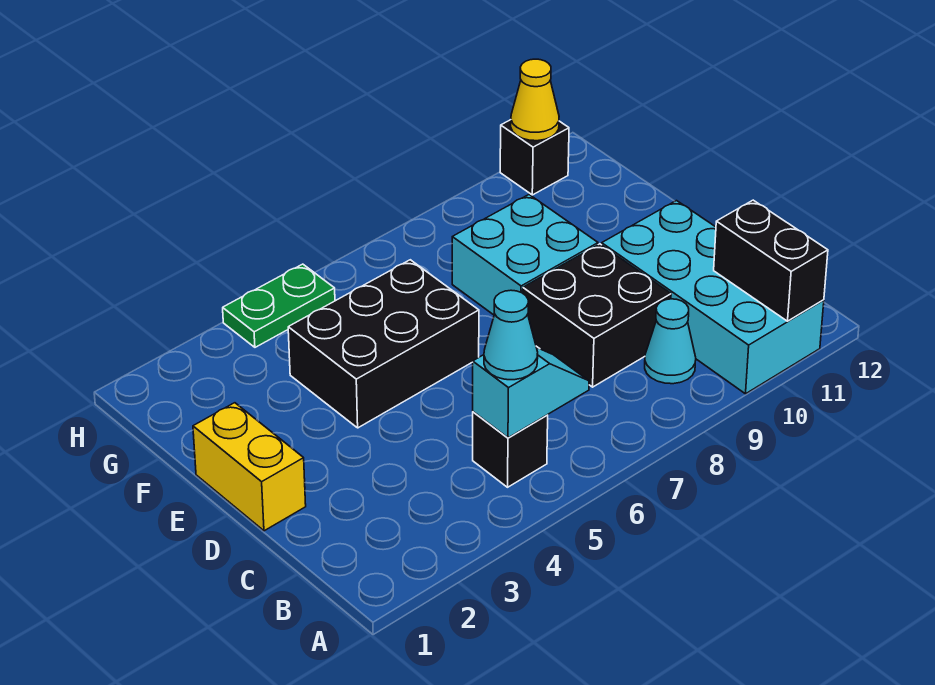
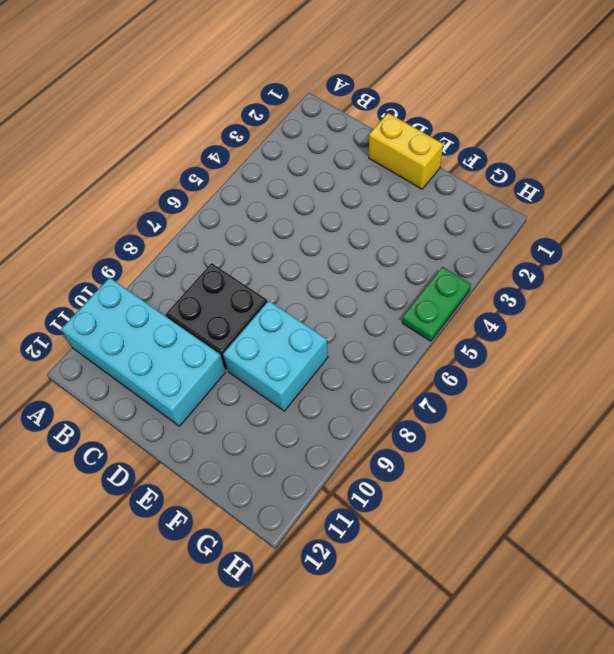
none -> black brick B5 level 1
none -> cyan cone B9 level 1
none -> black brick E4:F6 level 1

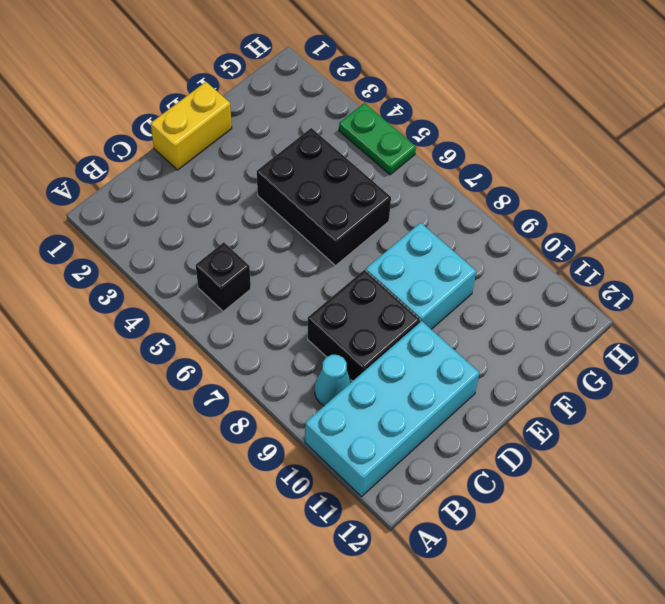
none -> black brick H11 level 1
none -> black brick A11:B11 level 2
none -> cyan slope B5:B6 level 2 top 5

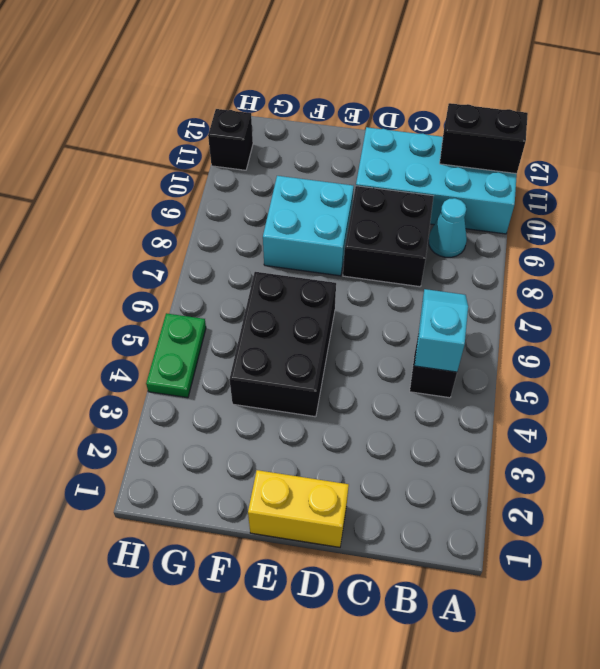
none -> yellow cone H11 level 2
none -> cyan cone B5 level 3

